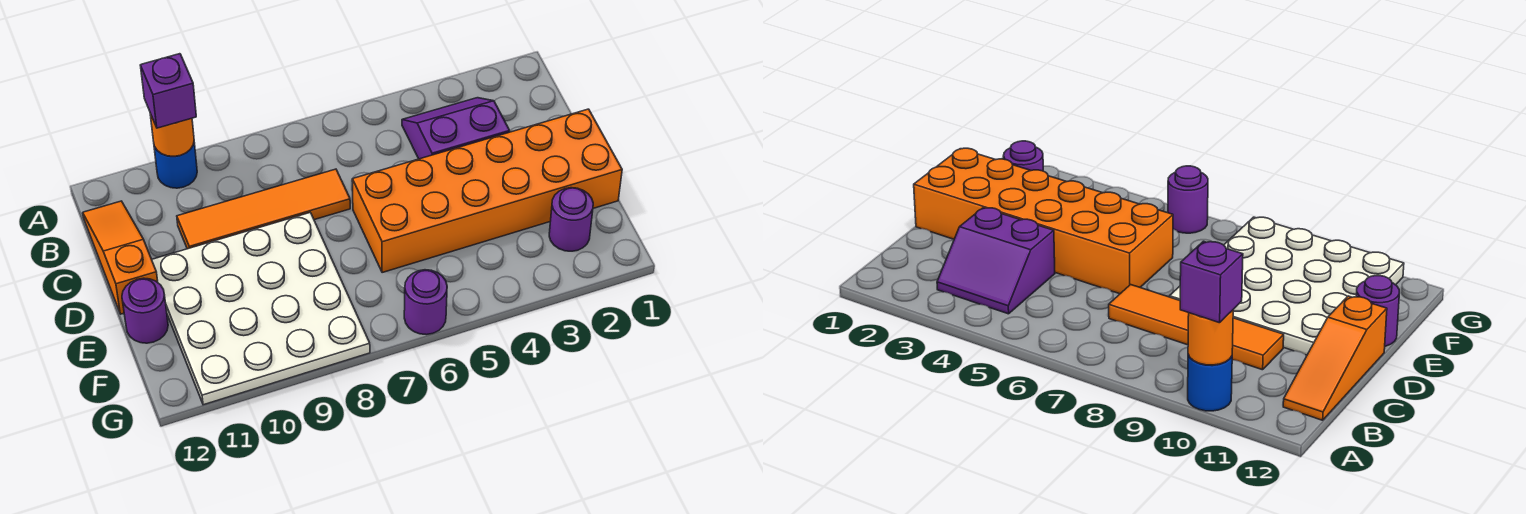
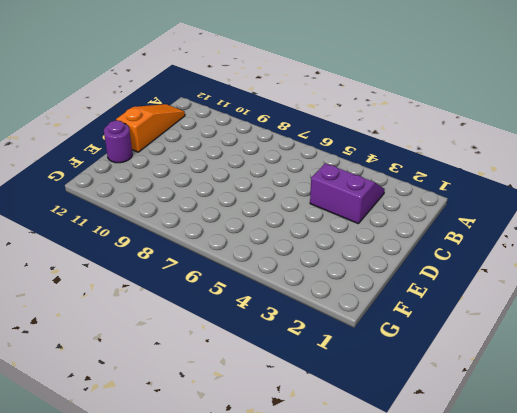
none -> blue round brick A10 level 1
none -> orange tile C7:C10 level 1

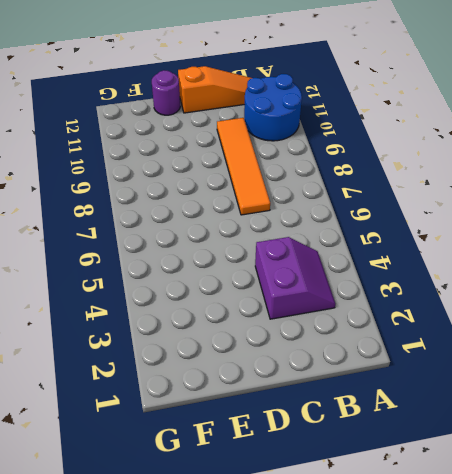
blue round brick A10:B11 level 1 -> blue round brick A10 level 1
none -> orange brick D1:E6 level 1
none -> white plate D8:G11 level 1

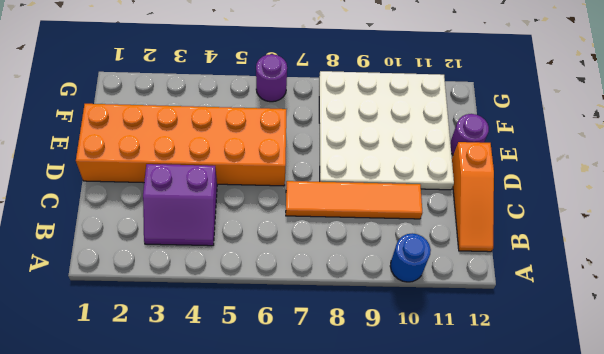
none -> purple round brick F2 level 1
none -> orange round brick A10 level 2

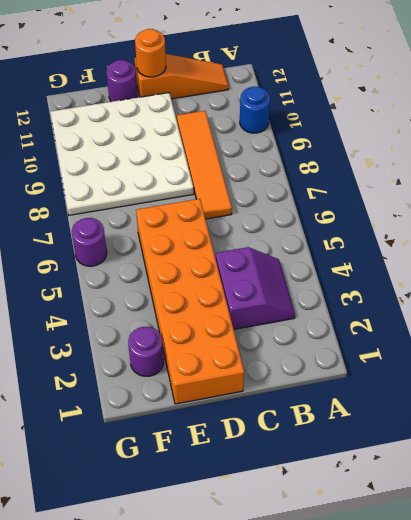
orange round brick D12 level 2 -> orange round brick A10 level 2
none -> purple brick A10 level 3

